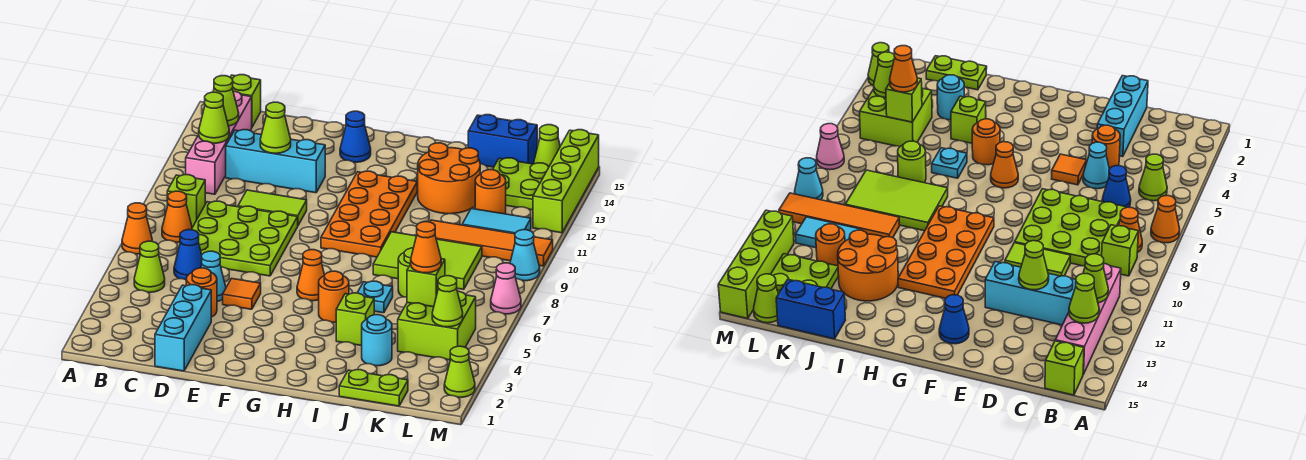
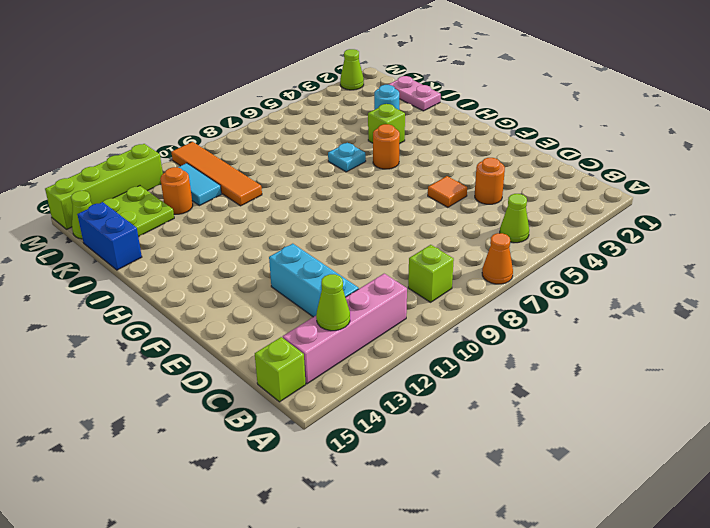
pink plate J1:K1 level 1 -> lime plate J1:K1 level 1
none -> orange cone B8 level 1
none -> blue cone C6 level 1
none -> lime plate C7:E9 level 1
none -> cyan brick D1:D3 level 1

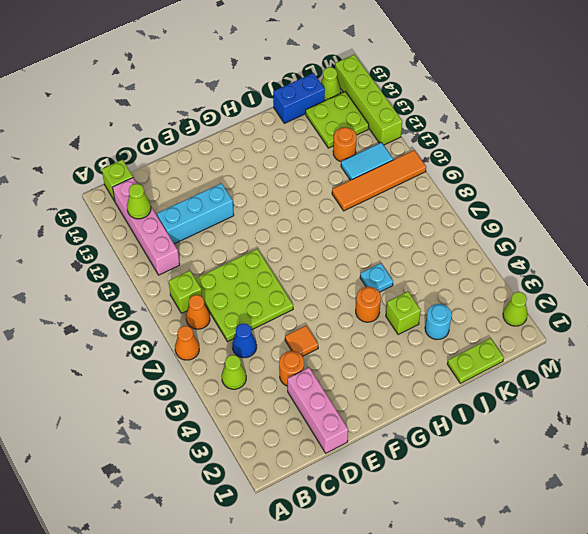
pink brick D1:D3 level 1 -> cyan brick D1:D3 level 1
none -> cyan cone D5 level 1
none -> lime tile D10:E10 level 1
none -> blue cone F14 level 1
none -> orange cone G6 level 1

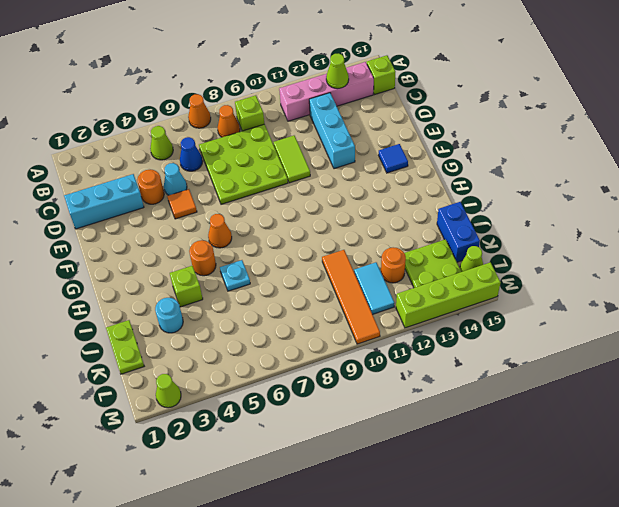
blue tile F14 level 1 -> blue cone F14 level 1
none -> orange plate G9:H12 level 1
none -> lime tile I8:K9 level 1
none -> orange round brick I12:J13 level 1
none -> lime round brick J7 level 1

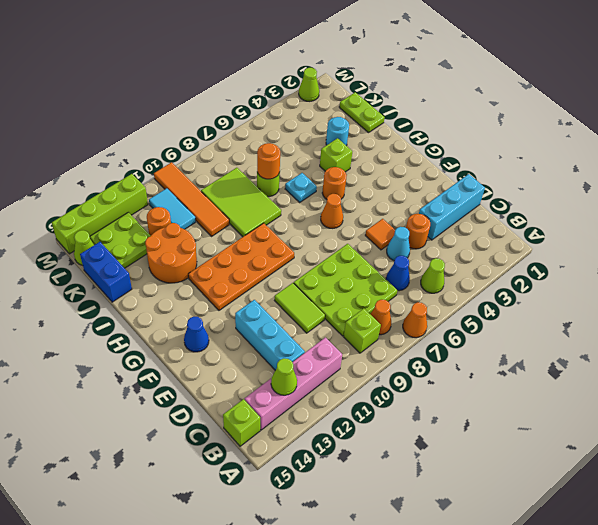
orange round brick J7 level 2 -> none
none -> lime brick K4:L5 level 1
none -> pink cone M7 level 1
none -> cyan cone M9 level 1
none -> lime cone B12 level 2

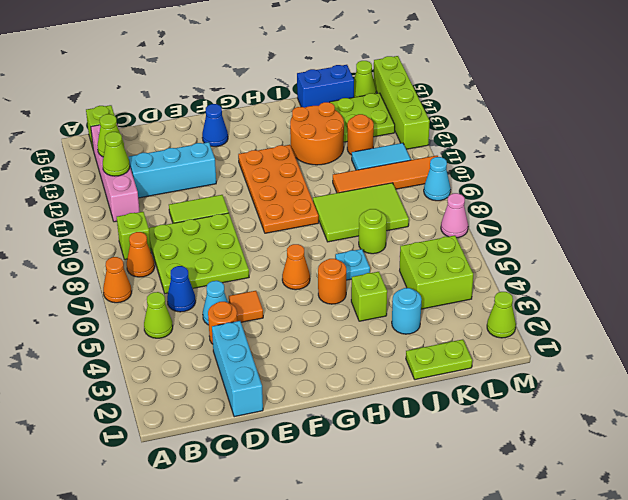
none -> lime cone D12 level 2
none -> lime brick K5 level 2
none -> lime cone L4 level 2
none -> orange cone K5 level 3

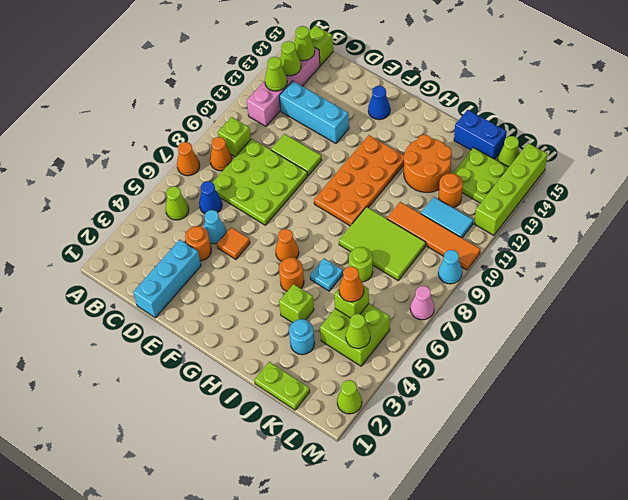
lime cone B14 level 2 -> lime cone D12 level 2

